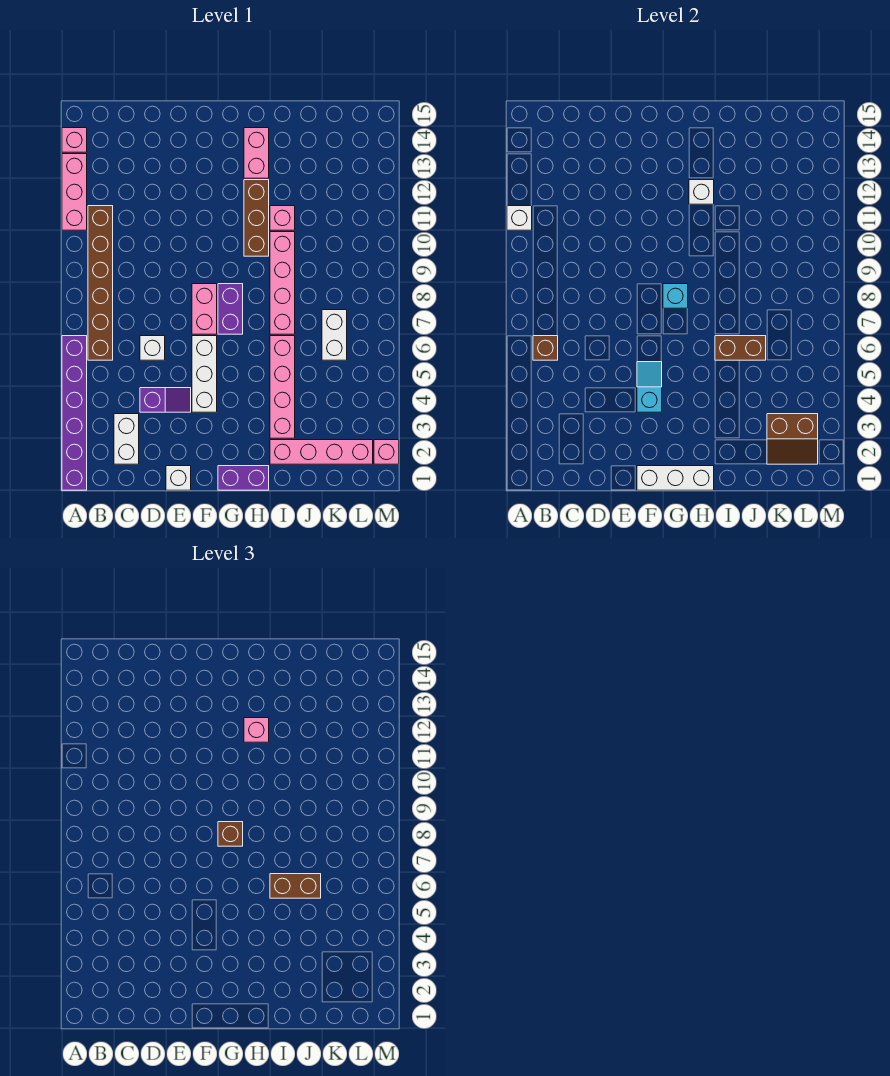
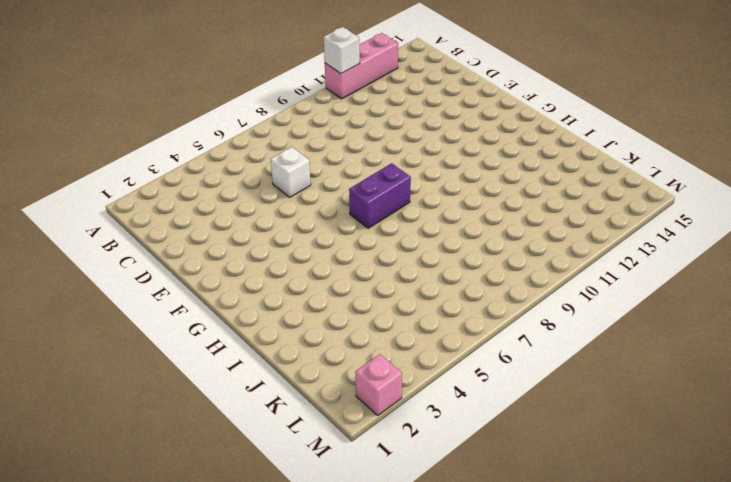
none -> purple brick A1:A6 level 1
none -> pink brick A14 level 1
none -> brown brick B6:B11 level 1
none -> white brick C2:C3 level 1

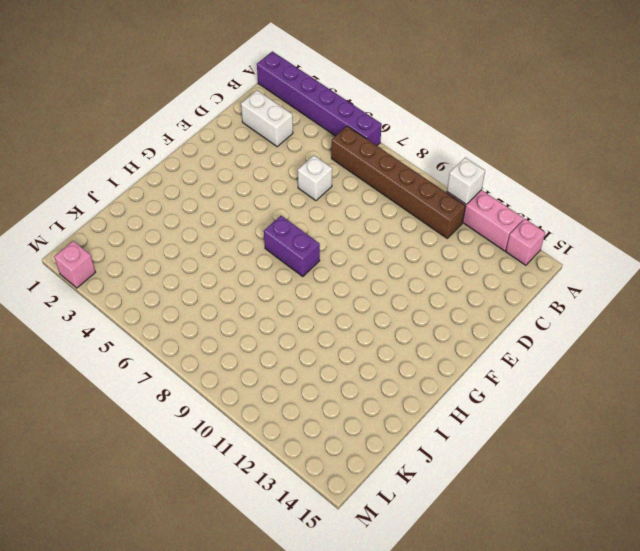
none -> purple slope D4:E4 level 1 top D
none -> white brick E1 level 1
none -> white brick F4:F6 level 1
none -> pink brick F7:F8 level 1

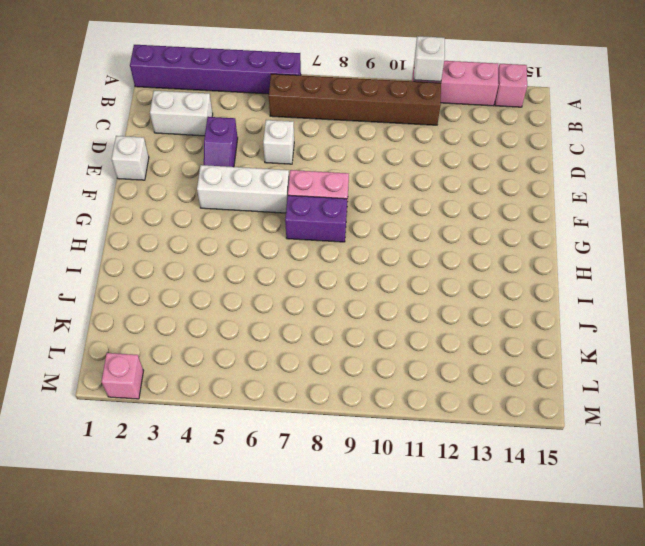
none -> purple brick G1:H1 level 1
none -> brown brick H10:H12 level 1
none -> pink brick H13:H14 level 1
none -> pink brick I2:L2 level 1

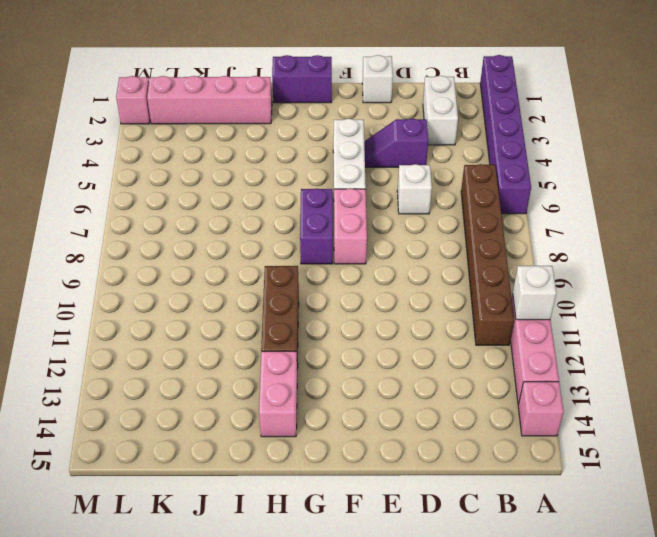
none -> pink brick I3:I6 level 1
none -> pink brick I7:I10 level 1
none -> pink brick I11 level 1
none -> white brick K6:K7 level 1

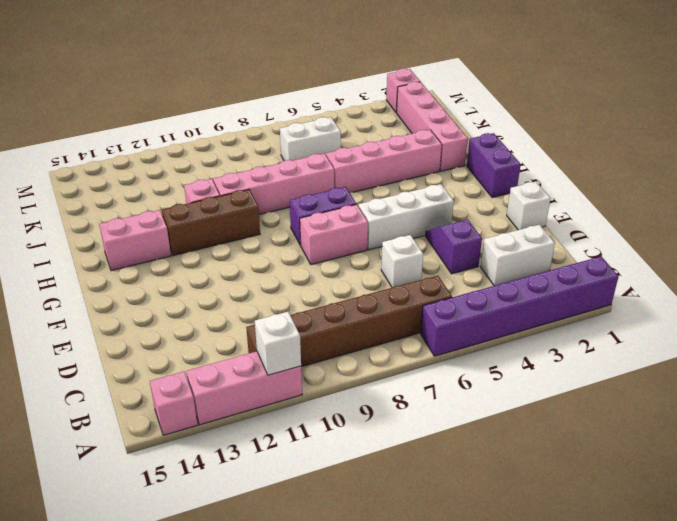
none -> brown brick B6 level 2
none -> white brick F1:H1 level 2
none -> cyan slope F4:F5 level 2 top 4
none -> cyan brick G8 level 2

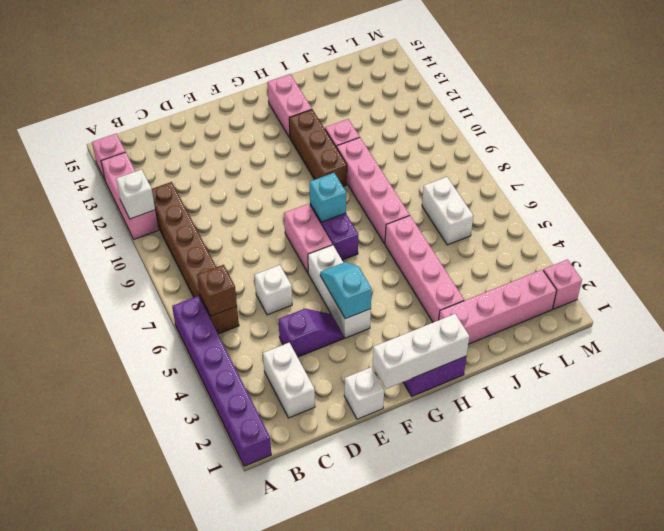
none -> white brick H12 level 2
none -> brown brick I6:J6 level 2
none -> brown slope K2:L3 level 2 top 3
none -> brown brick G8 level 3

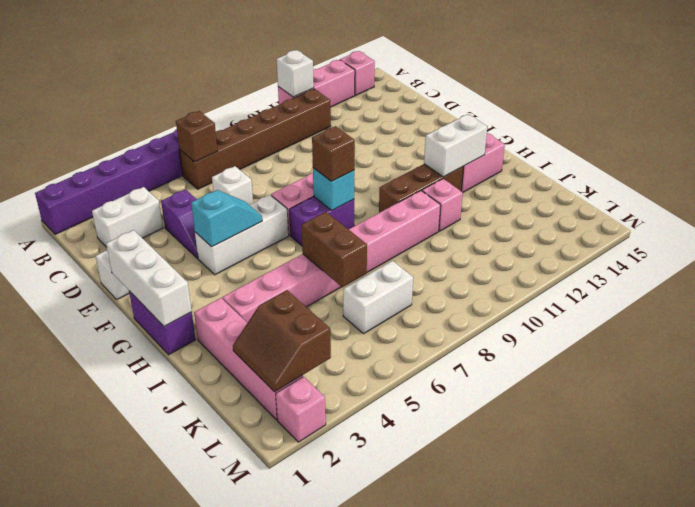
white brick H12:H13 level 2 -> white brick H12 level 2
none -> pink brick H12 level 3
none -> brown brick I6:J6 level 3

